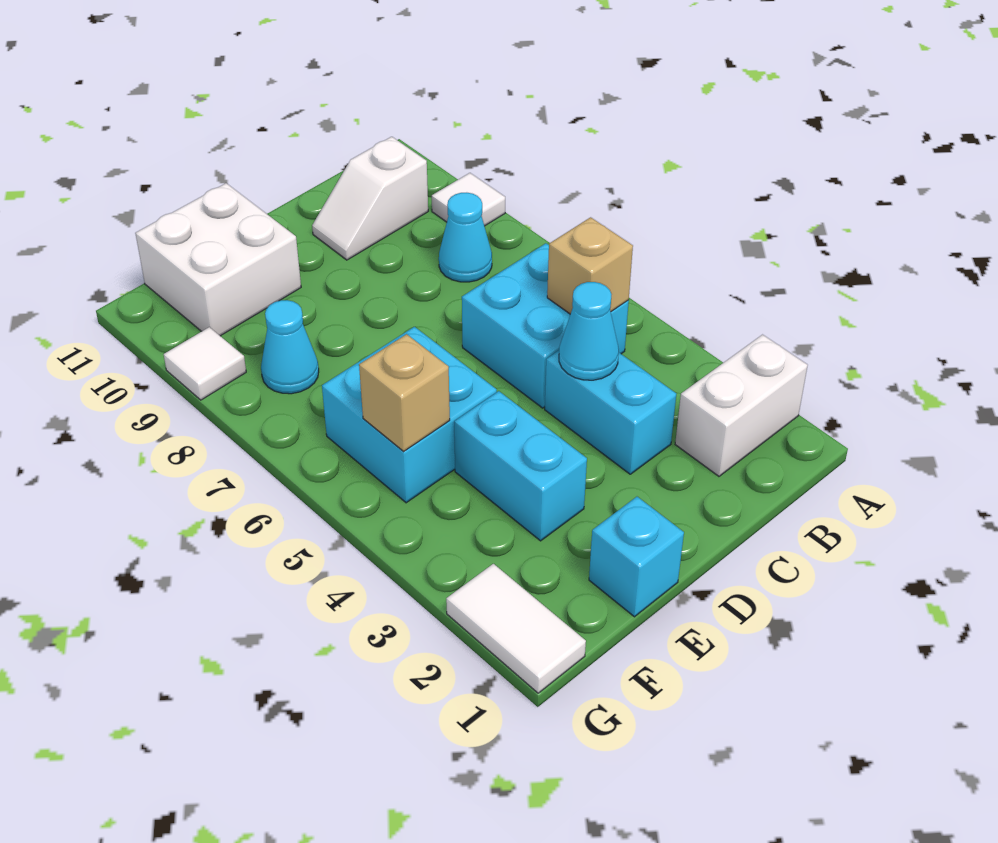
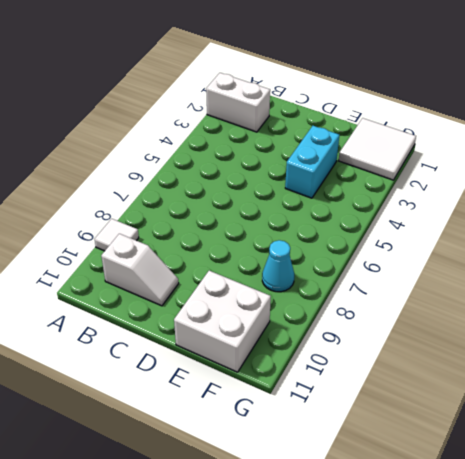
white tile F1:G2 level 1 -> white tile G1:G2 level 1
none -> cyan brick B5:C6 level 1
none -> cyan cone B8 level 1
none -> cyan brick C3:C4 level 1

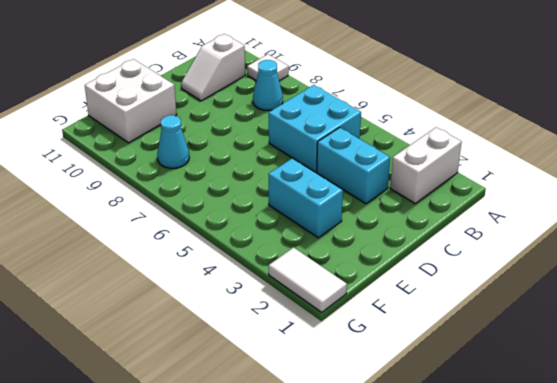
none -> cyan brick E1 level 1
none -> cyan brick E5:F6 level 1
none -> white tile G9 level 1

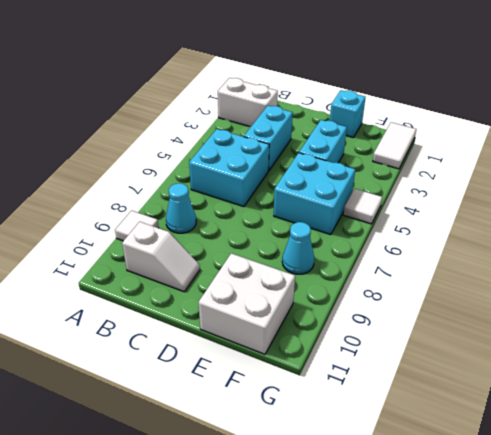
white tile G5 level 1 -> white tile G9 level 1
none -> tan brick B5 level 2
none -> cyan cone C4 level 2
none -> tan brick F5 level 2

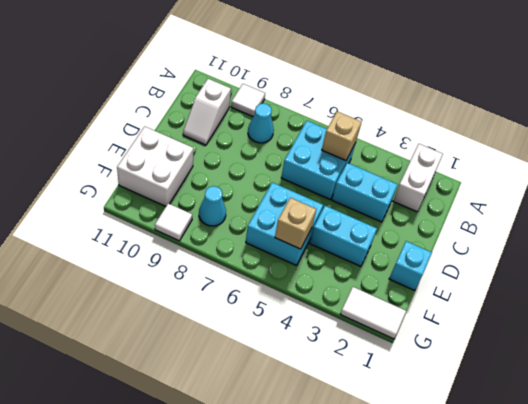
none -> cyan cone C4 level 2

